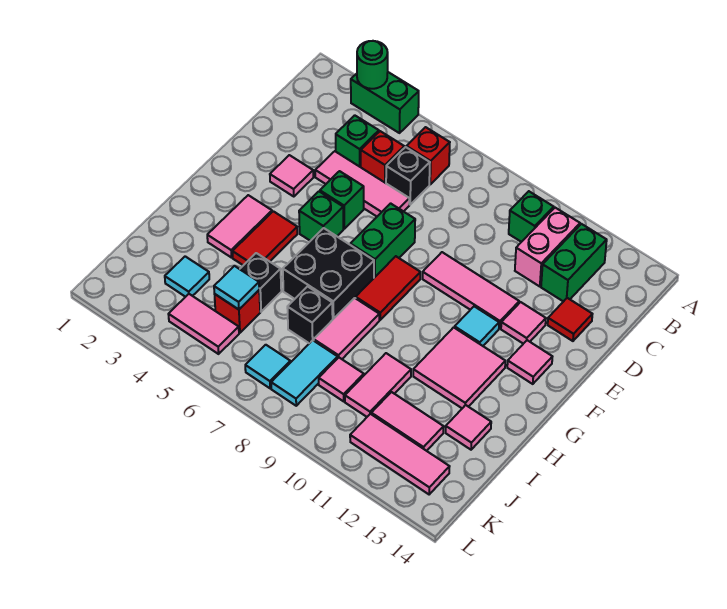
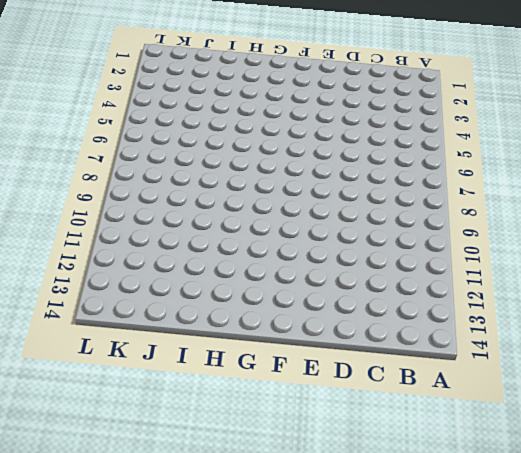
none -> green brick A3:A4 level 1
none -> red brick B6 level 1
none -> green brick B10 level 1
none -> pink brick B11:C11 level 1

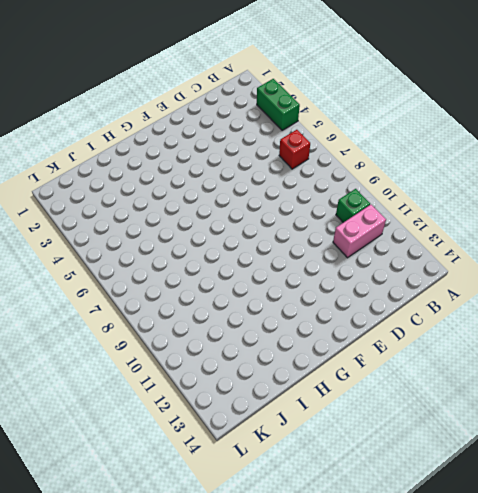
none -> green brick B12:C12 level 1
none -> green brick C4 level 1
none -> red brick C5 level 1
none -> black brick C6 level 1

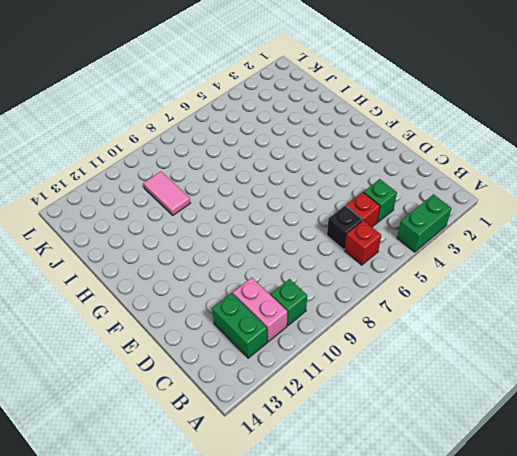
none -> pink tile D4:D6 level 1
none -> red tile D13 level 1
none -> pink tile E3 level 1
none -> green brick E5 level 1

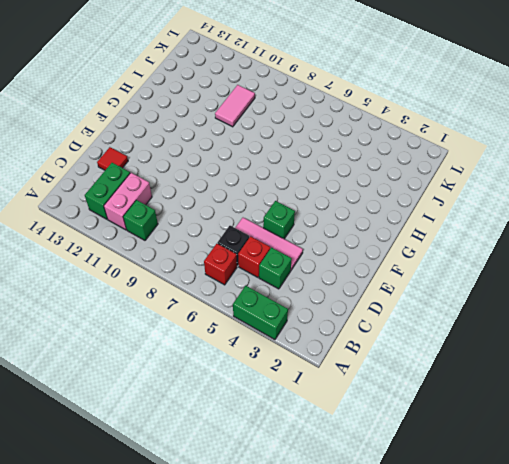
none -> pink tile E3 level 1
none -> green brick E7:F7 level 1
none -> pink tile E9:E11 level 1
none -> pink tile E12 level 1

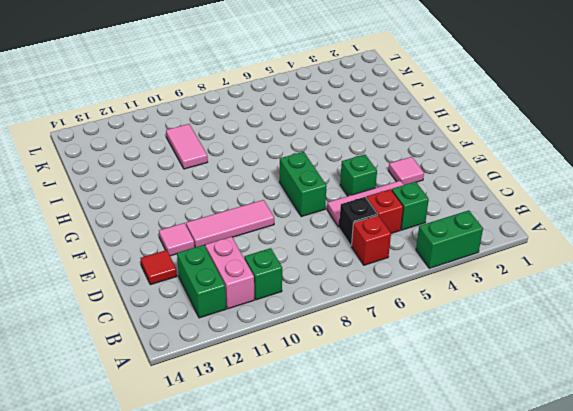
none -> green brick F5 level 1
none -> red tile F8:G8 level 1
none -> cyan tile F11 level 1
none -> pink tile F13 level 1

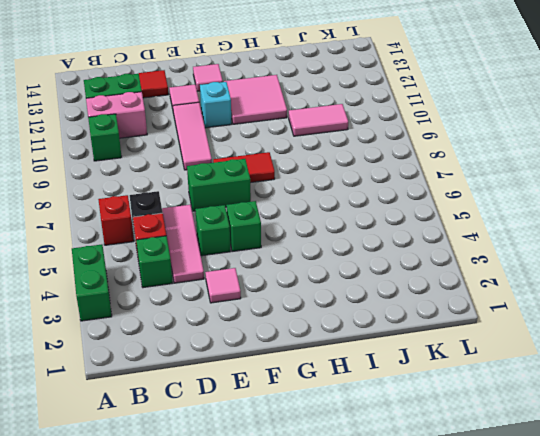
cyan brick F11 level 1 -> cyan tile F11 level 1
none -> pink tile G3:H3 level 1
none -> red tile G4:H4 level 1
none -> black brick G6:H7 level 1
none -> pink tile H8:I8 level 1

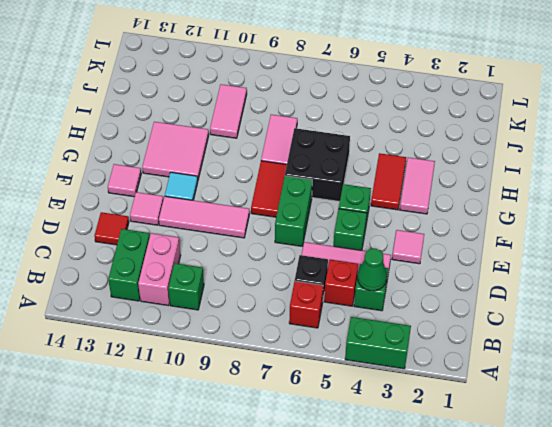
green cone C4 level 2 -> none
none -> black brick I5 level 1
none -> black brick I7 level 1
none -> pink tile I13 level 1
none -> cyan tile J3 level 1

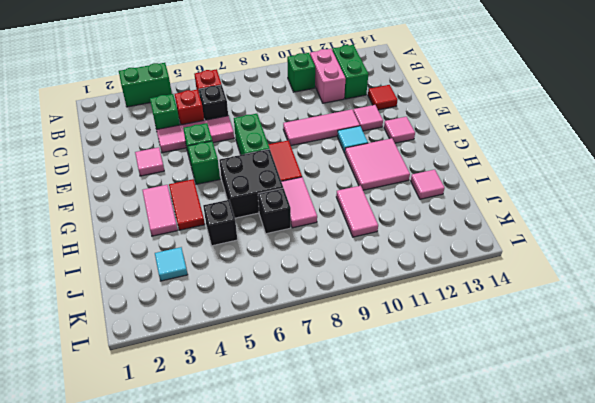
none -> red brick J5 level 1
none -> cyan tile J8:K8 level 1
none -> pink tile J9 level 1
none -> pink tile J11:J12 level 1

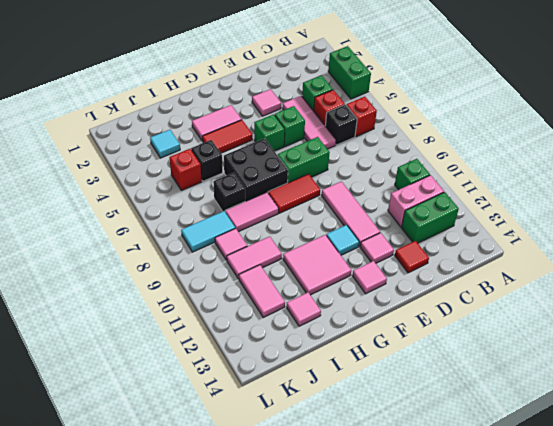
none -> pink tile K4:K5 level 1
none -> cyan tile K7 level 1
none -> pink tile K11:K13 level 1
none -> green round brick A3 level 2

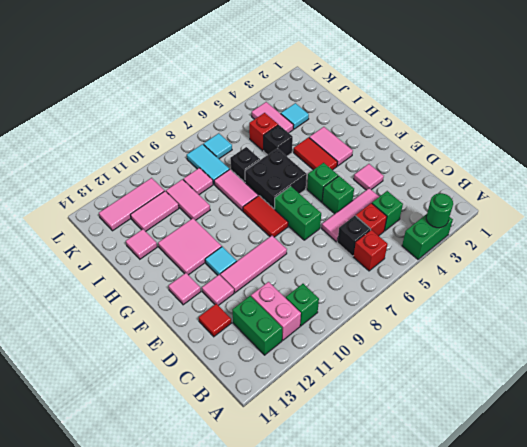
pink tile J4:K4 level 1 -> pink tile K4:K5 level 1
none -> cyan tile J5 level 2

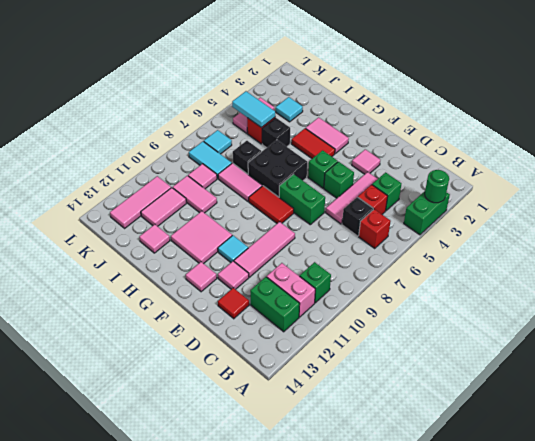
cyan tile J5:K5 level 2 -> cyan tile J5 level 2

